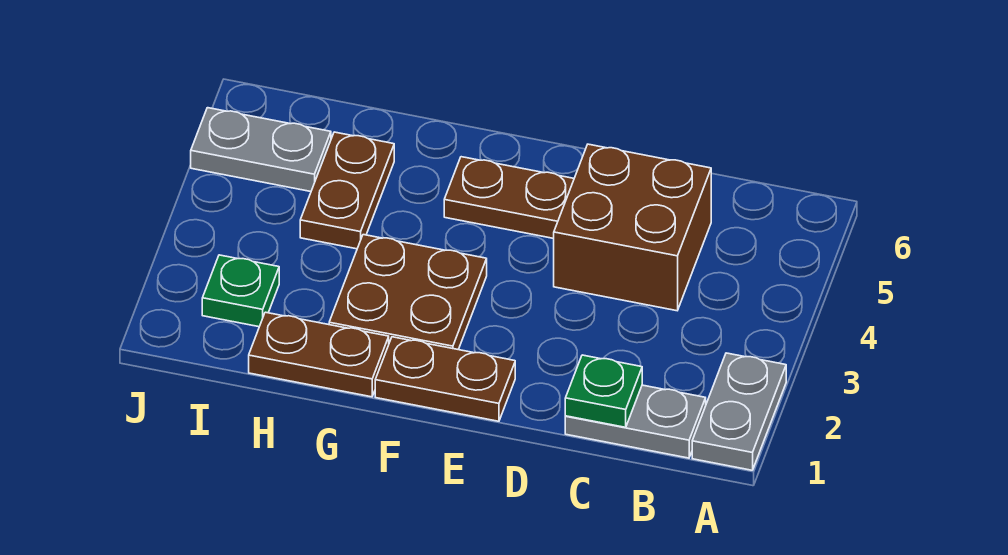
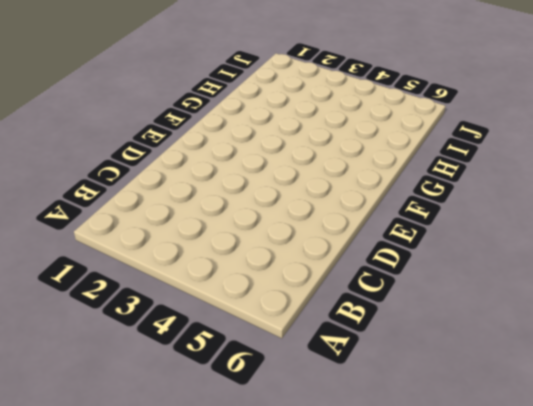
none -> grey plate A1:A2 level 1
none -> grey plate B1:C1 level 1

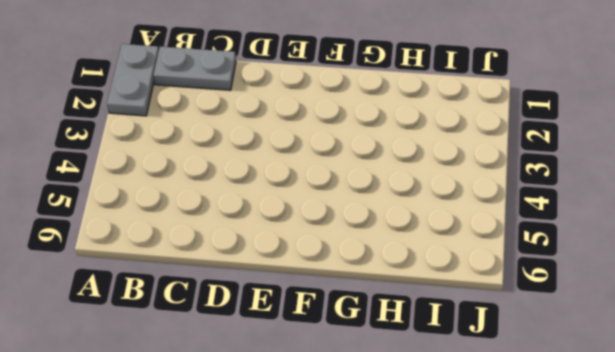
none -> brown brick C4:D5 level 1
none -> brown plate E1:F1 level 1

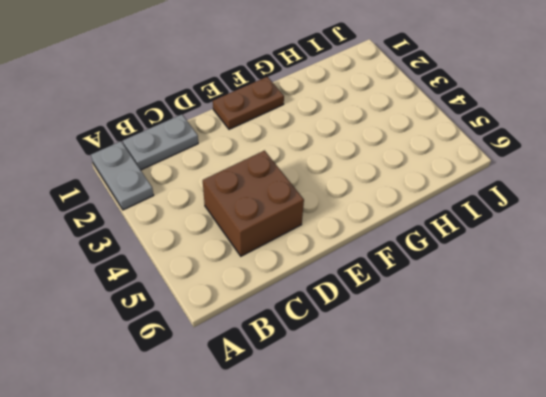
none -> brown plate E5:F5 level 1
none -> brown plate F2:G3 level 1

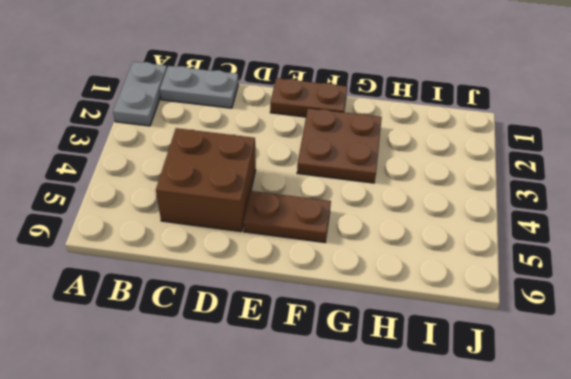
none -> brown plate G1:H1 level 1
none -> brown plate H4:H5 level 1

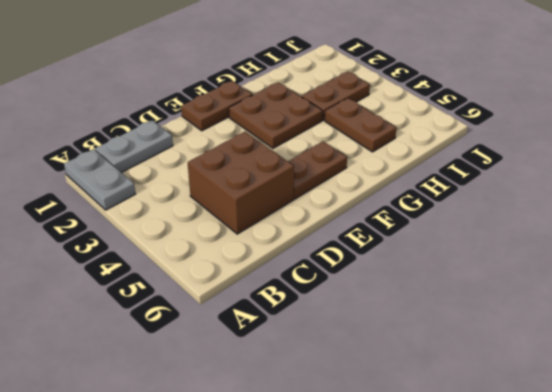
brown plate H3:I3 level 1 -> brown plate G1:H1 level 1
none -> green plate I2 level 1
none -> grey plate I5:J5 level 1

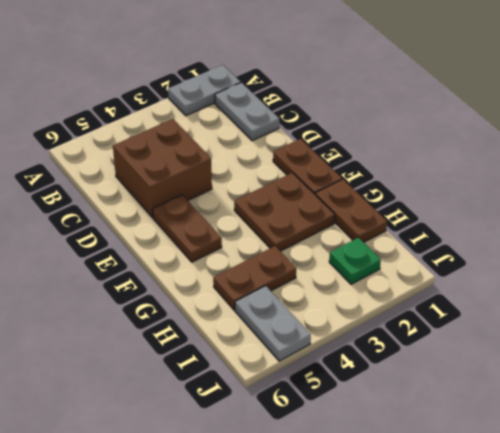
none -> green plate C1 level 2

